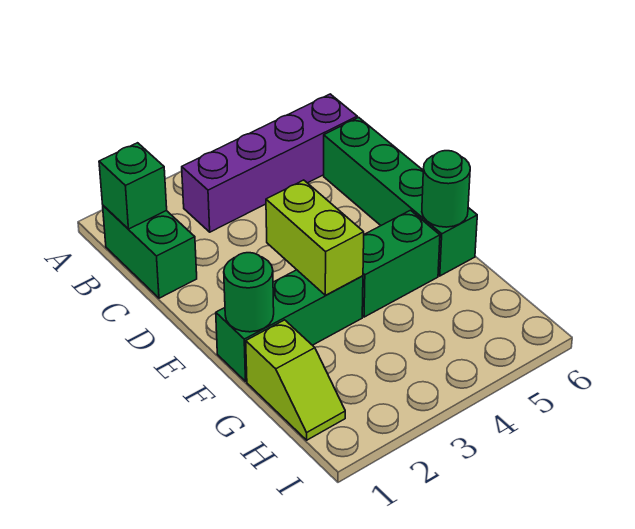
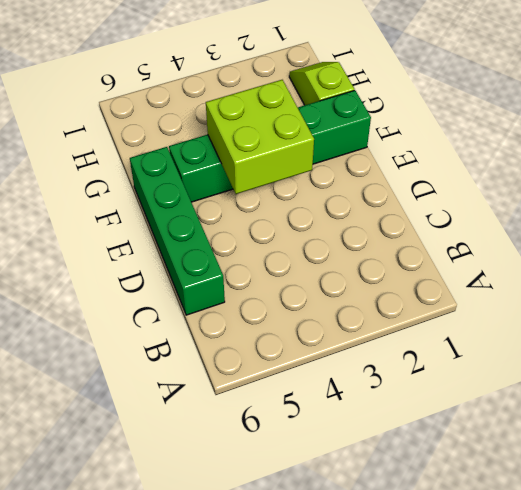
lime brick E3:F4 level 2 -> lime brick E3:F3 level 2
none -> green brick B1:C1 level 1
none -> purple brick B3:B6 level 1

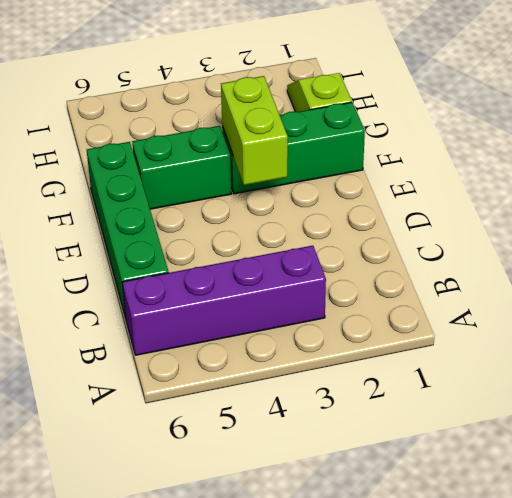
none -> green brick B1:C1 level 1
none -> green brick B1 level 2

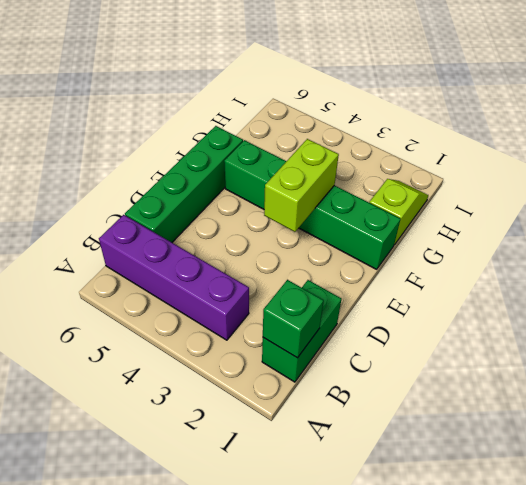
none -> green round brick F1 level 2
none -> green round brick F6 level 2

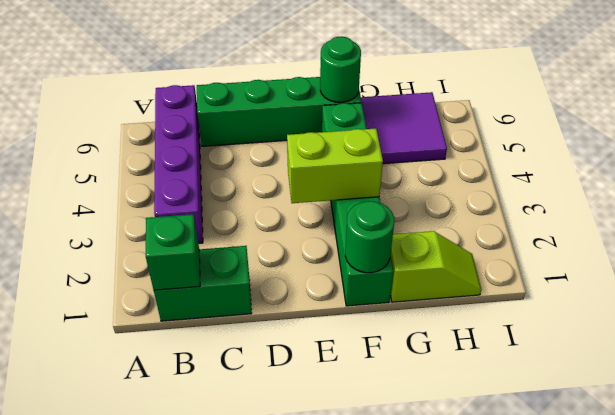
purple tile G5:H6 level 1 -> none

